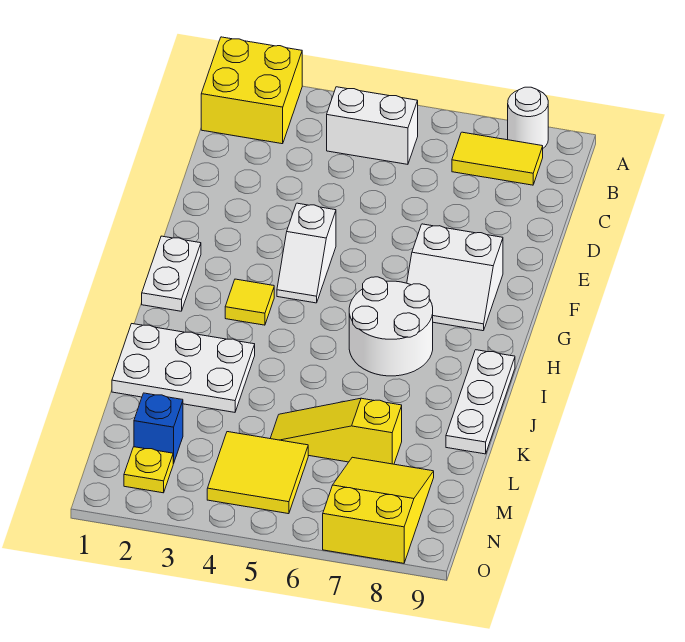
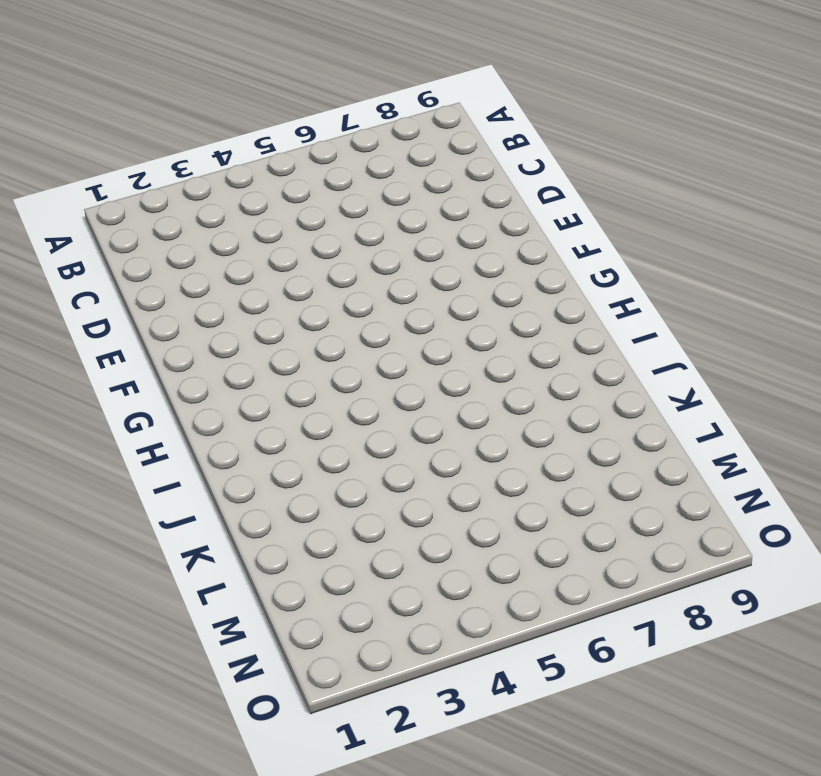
none -> yellow brick A1:B2 level 1
none -> white round brick A8 level 1
none -> white brick B4:B5 level 1

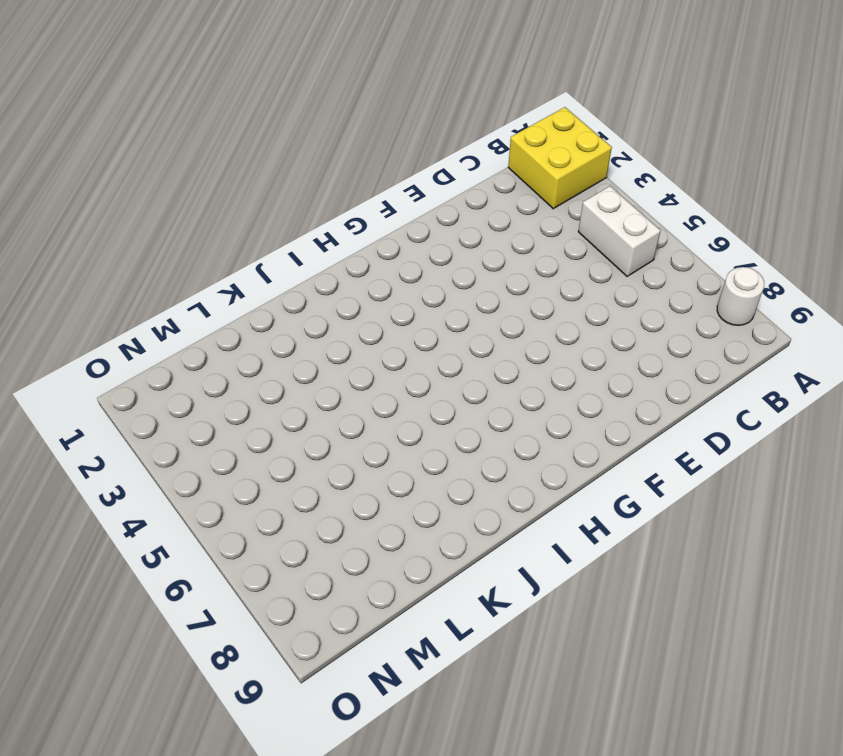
none -> yellow tile B7:B8 level 1
none -> white slope F4:G4 level 1 top F
none -> white slope F7:G8 level 1 top F

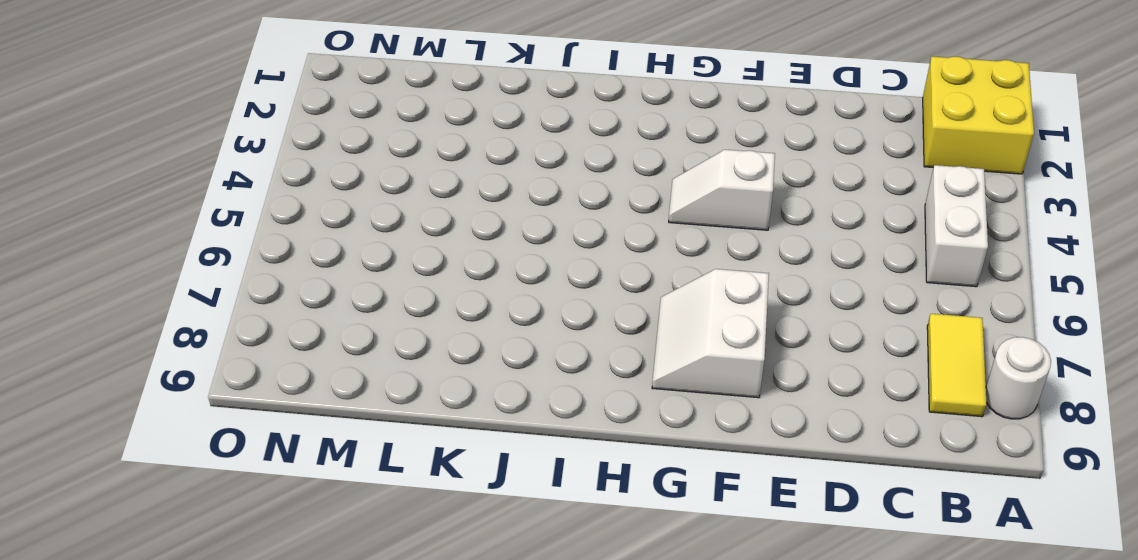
none -> white plate G1:H1 level 1
none -> yellow tile H3 level 1
none -> white round brick H6:I7 level 1

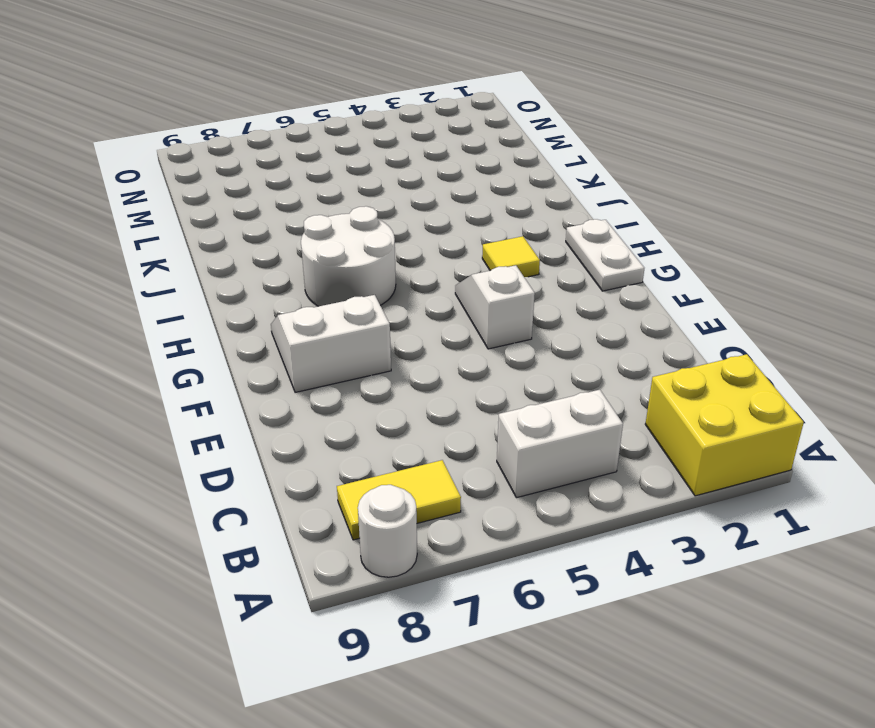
none -> white plate I9:K9 level 1
none -> white plate J1:K3 level 1
none -> yellow slope L5:L7 level 1 top 7

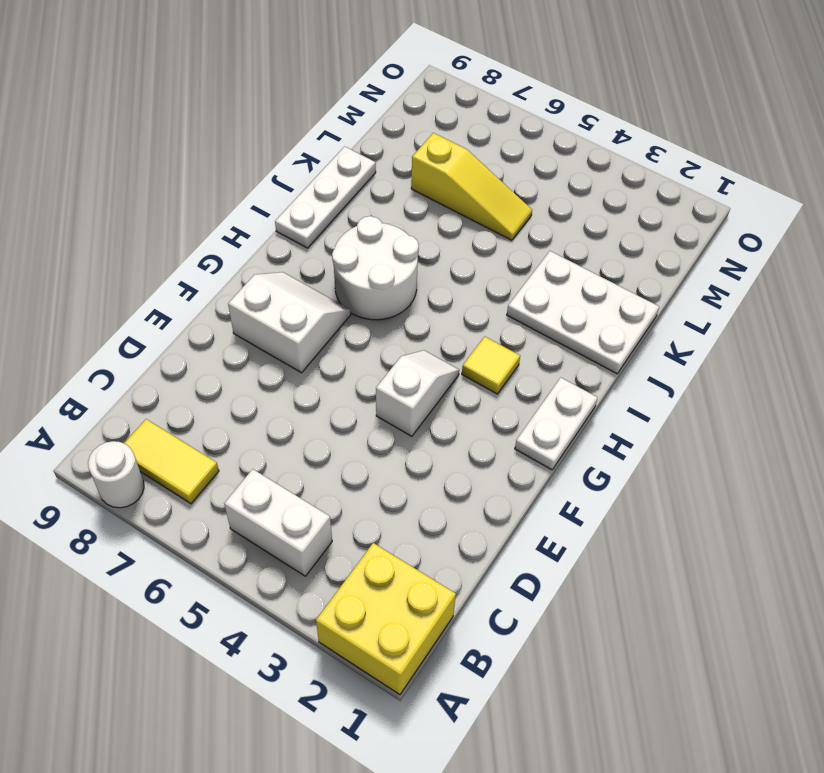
none -> blue brick M2 level 1
none -> yellow tile M4:N5 level 1
none -> yellow slope M7:O8 level 1 top O

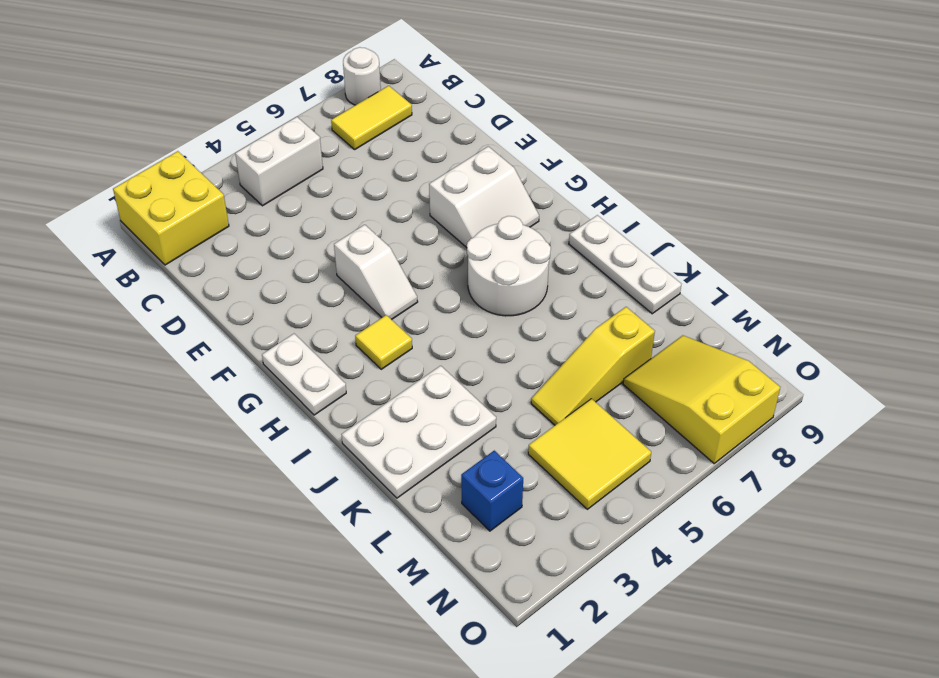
none -> yellow plate N2 level 1

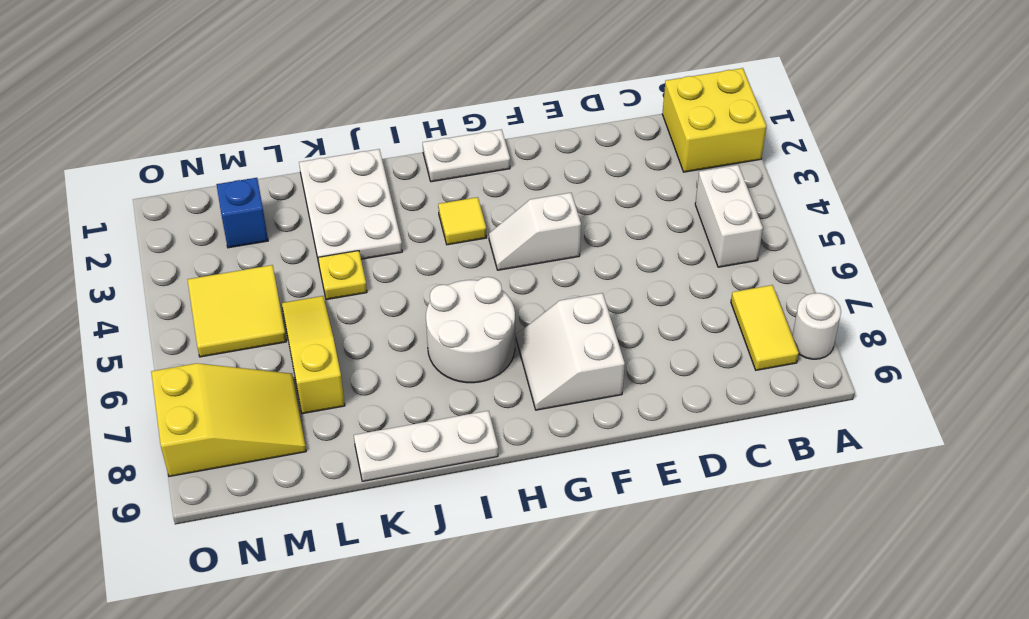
yellow plate K4 level 1 -> yellow plate N2 level 1

